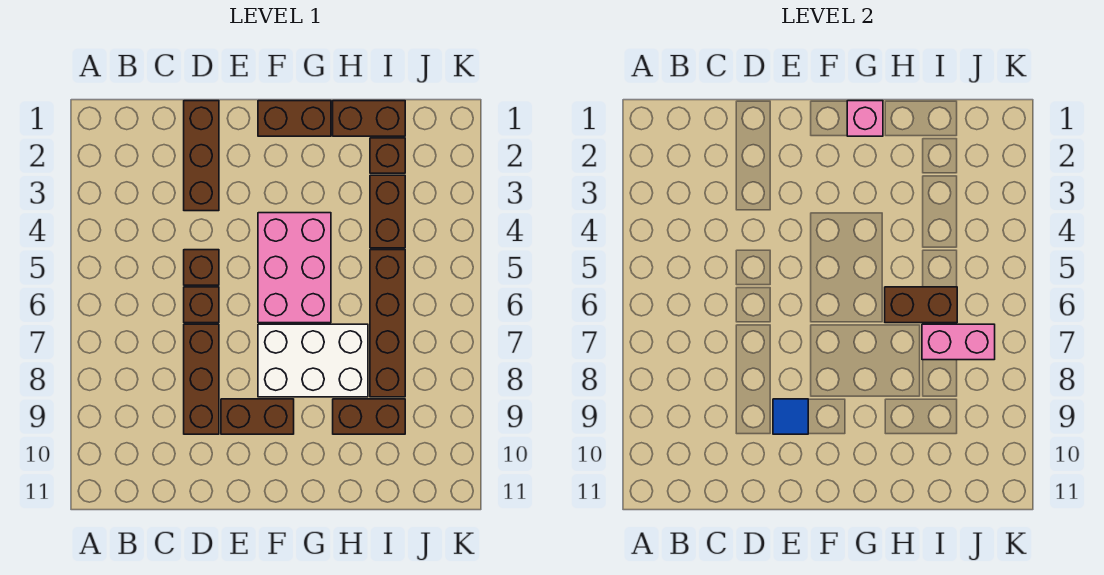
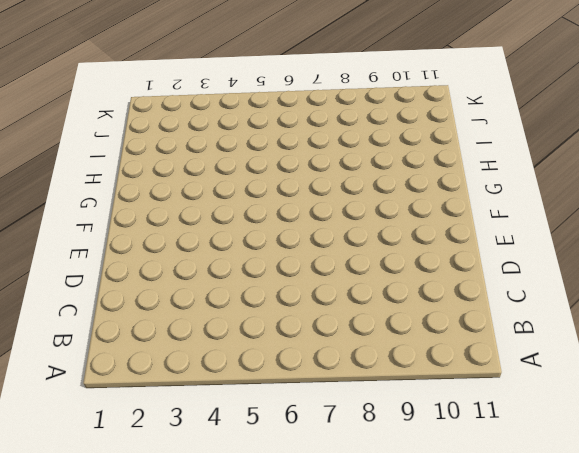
none -> brown brick D1:D3 level 1
none -> brown brick D5 level 1
none -> brown brick D6 level 1

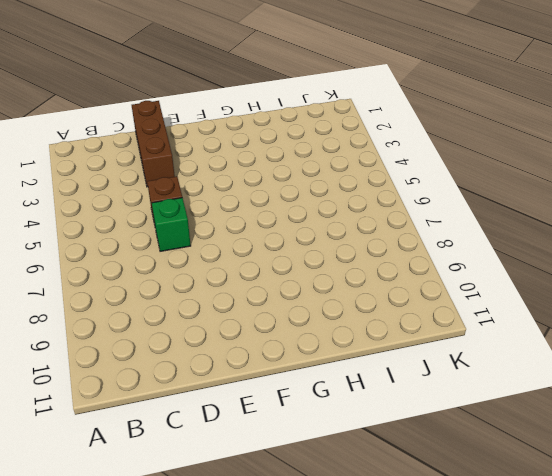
green brick D6 level 1 -> brown brick D6 level 1
none -> brown brick D7:D9 level 1
none -> brown brick E9:F9 level 1
none -> brown brick F1:G1 level 1

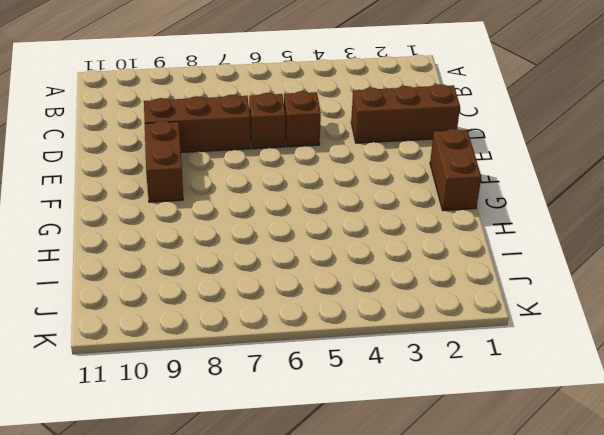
none -> pink brick F4:G6 level 1
none -> white brick F7:H8 level 1
none -> brown brick H1:I1 level 1

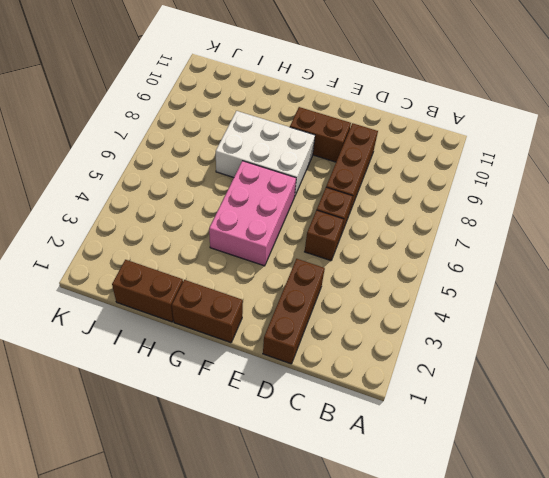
none -> brown brick H9:I9 level 1
none -> brown brick I2 level 1
none -> brown brick I3:I4 level 1

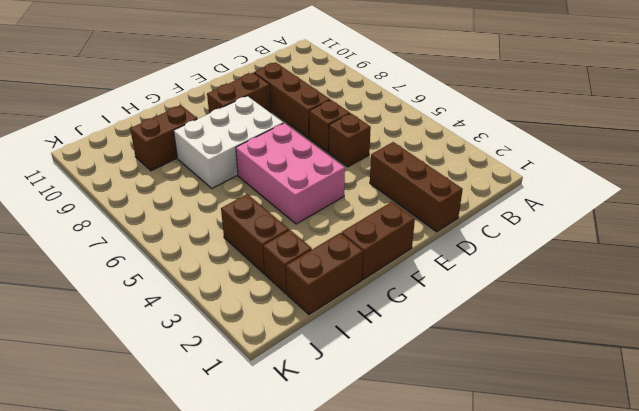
none -> brown brick I5:I8 level 1
none -> blue tile E9 level 2
none -> pink brick G1 level 2

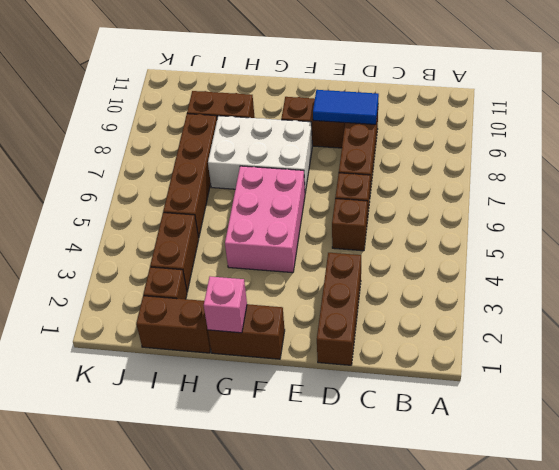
blue tile D9:E9 level 2 -> blue tile E9 level 2
none -> brown brick H6:I6 level 2
none -> pink brick I7:J7 level 2

